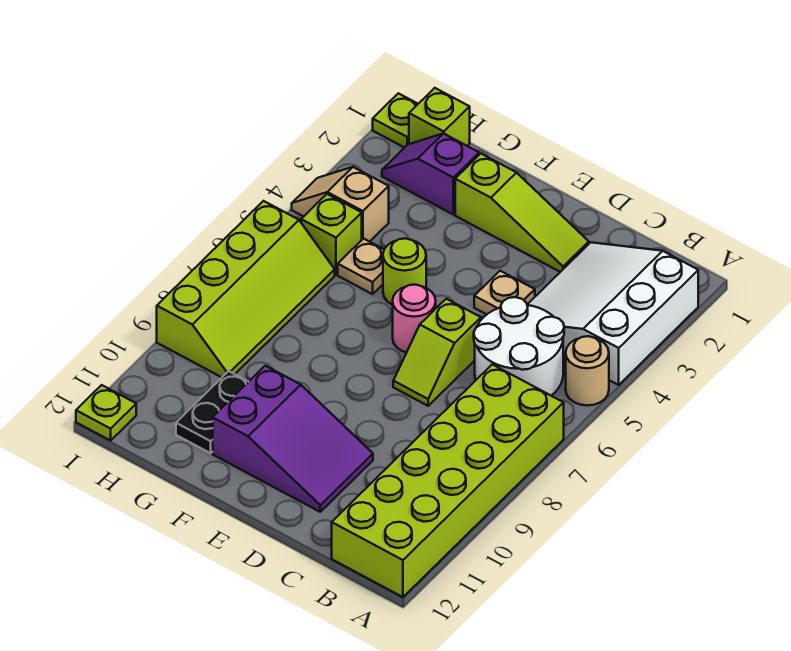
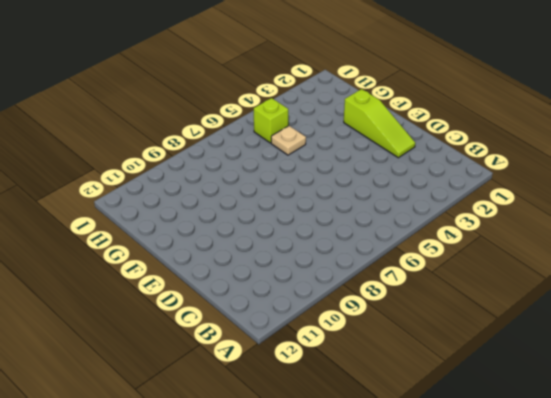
none -> white slope A2:C4 level 1 top A
none -> tan round brick A5 level 1
none -> lime brick A7:B12 level 1

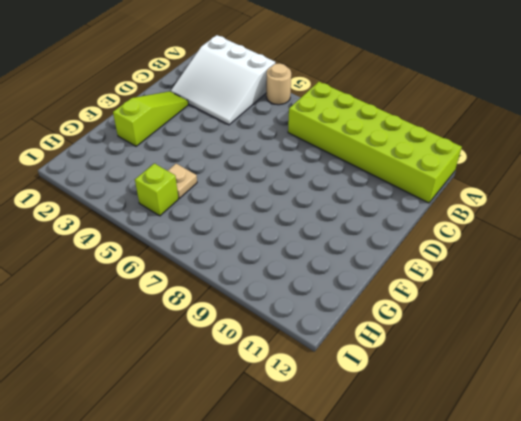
none -> white round brick B5:C6 level 1
none -> tan plate D4 level 1
none -> lime slope D6:D7 level 1 top 6

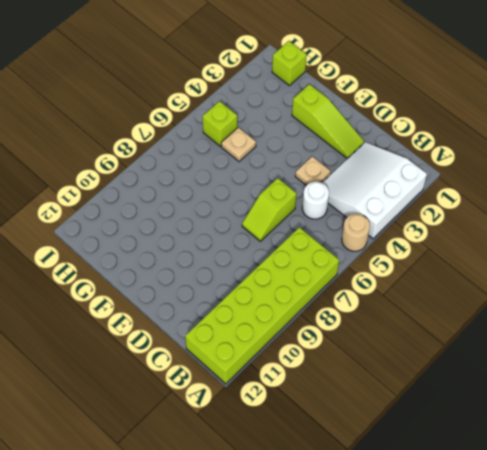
white round brick C5 level 1 -> white round brick B5:C6 level 1
none -> purple slope D10:F11 level 1 top F
none -> pink round brick E6 level 1
none -> lime round brick F5 level 1

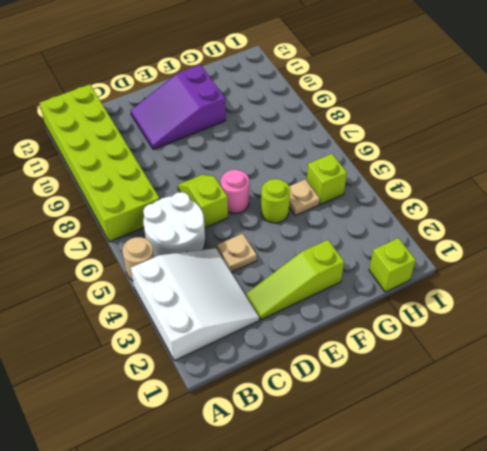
none -> purple slope G2:H2 level 1 top G
none -> black plate G10:G11 level 1
none -> tan slope H4:I4 level 1 top H

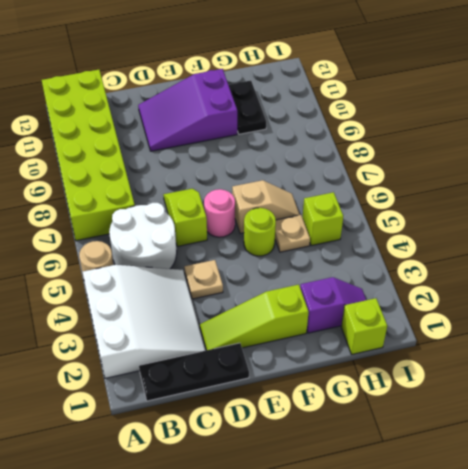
black plate B1:D1 level 1 -> none
tan slope F6:G6 level 1 top F -> tan slope H4:I4 level 1 top H
none -> lime slope H6:I9 level 1 top I
none -> lime plate I1 level 1
none -> lime plate I12 level 1

